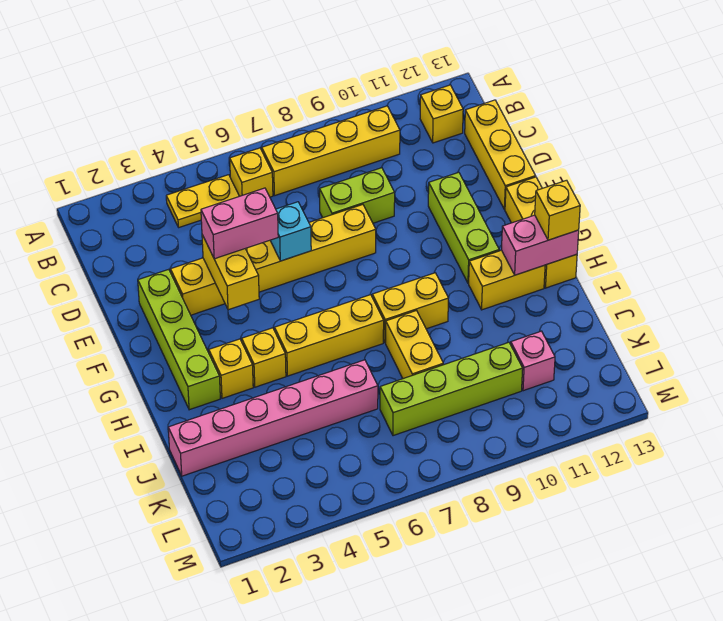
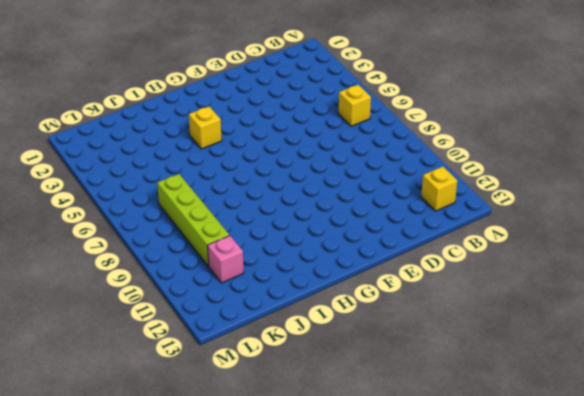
none -> yellow plate B4:B5 level 1
none -> yellow brick B7:B10 level 1
none -> yellow brick C13:E13 level 1

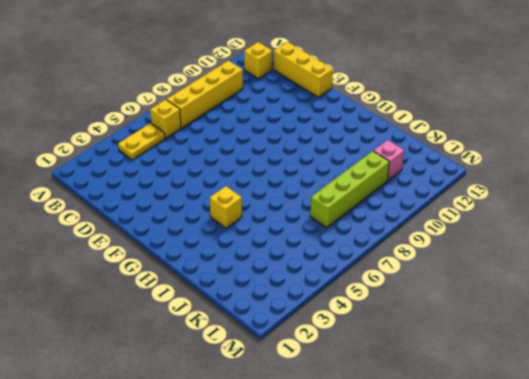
none -> lime brick D8:D9 level 1
none -> lime brick E2:H2 level 1
none -> yellow brick E3:E8 level 1

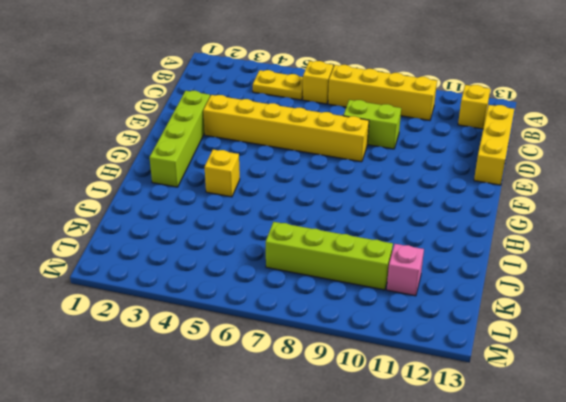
none -> lime brick E11:G11 level 1
none -> yellow brick F13:H13 level 1
none -> yellow brick H3 level 1

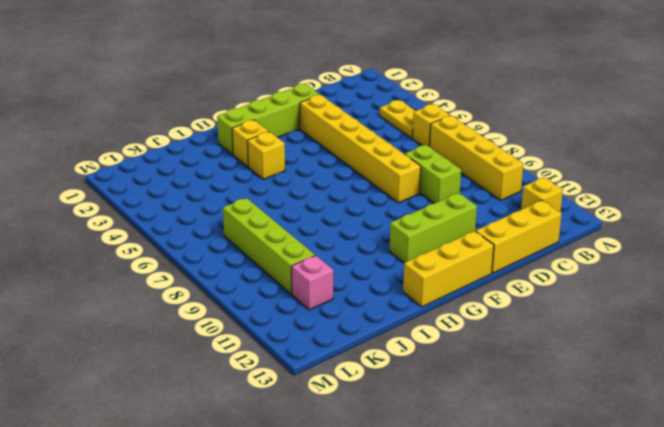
none -> yellow brick H5:H7 level 1
none -> yellow brick H8:H9 level 1
none -> yellow brick H11:H12 level 1

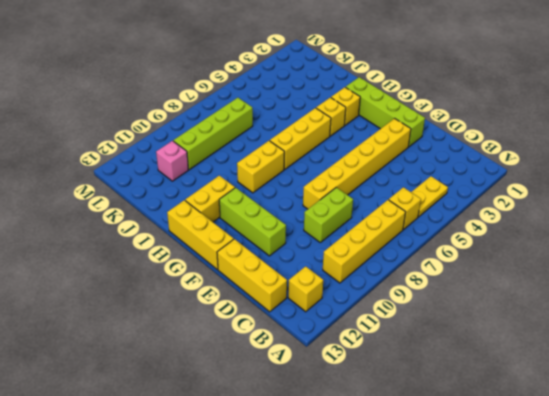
none -> yellow brick I8:J8 level 1
none -> pink brick J1:J6 level 1
none -> yellow brick E4:F4 level 2

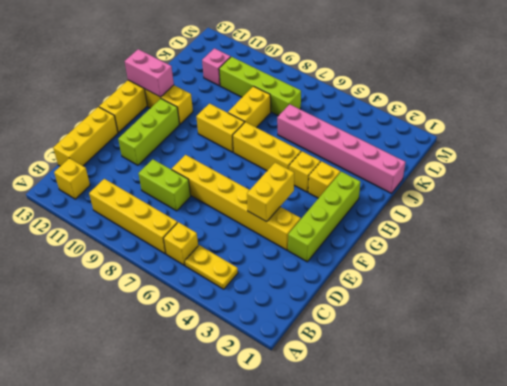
none -> cyan brick E6 level 2
none -> pink brick E4:E5 level 3
none -> yellow brick H13 level 3

